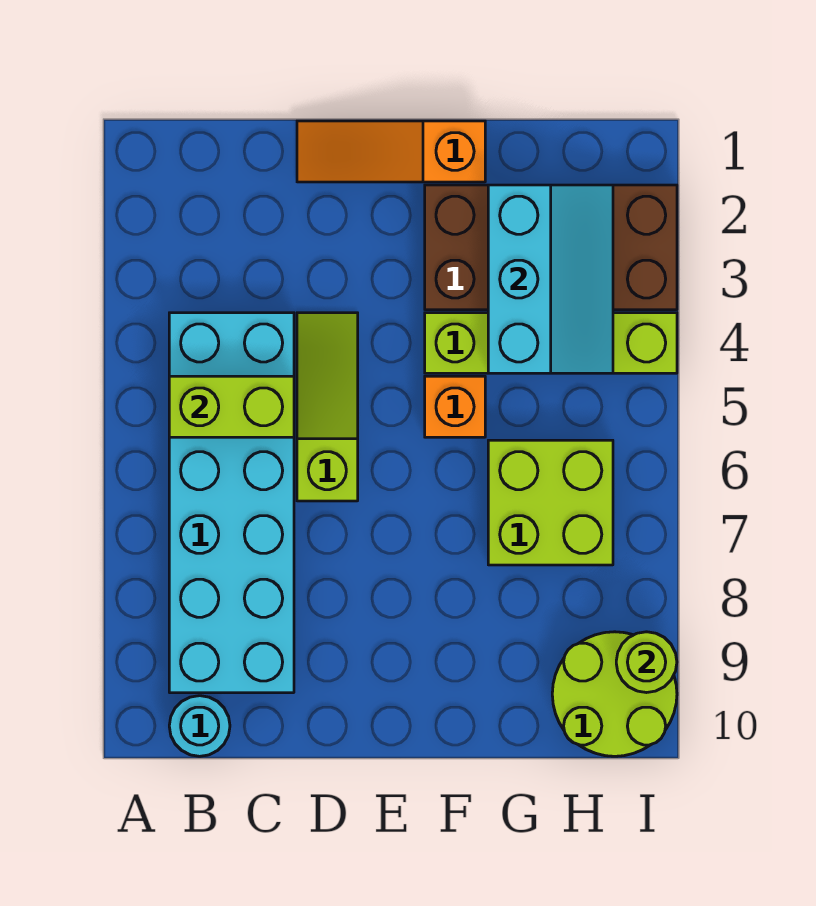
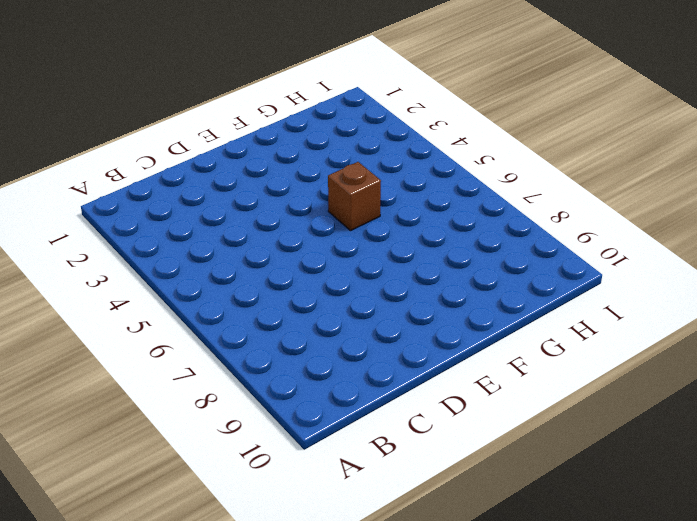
brown brick F5 level 1 -> orange brick F5 level 1
none -> cyan brick B4:C9 level 1
none -> cyan round brick B10 level 1
none -> orange slope D1:F1 level 1 top F

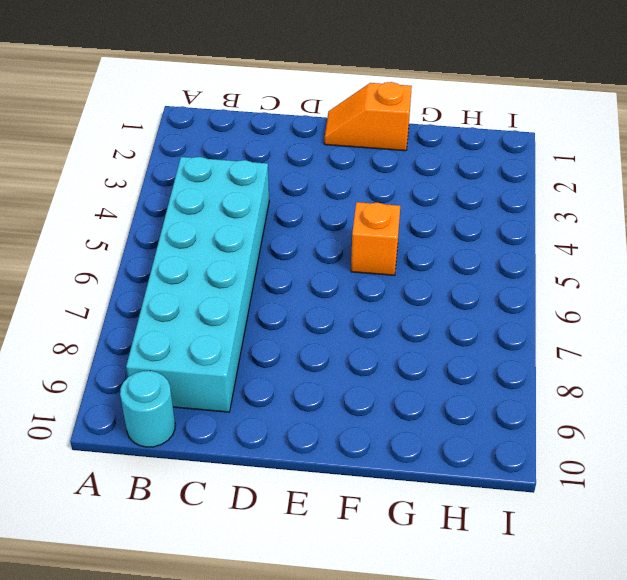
orange slope E1:F1 level 1 top F -> orange slope D1:F1 level 1 top F
none -> lime slope D4:D6 level 1 top 6
none -> brown brick F2:I3 level 1
none -> lime brick F4:I4 level 1

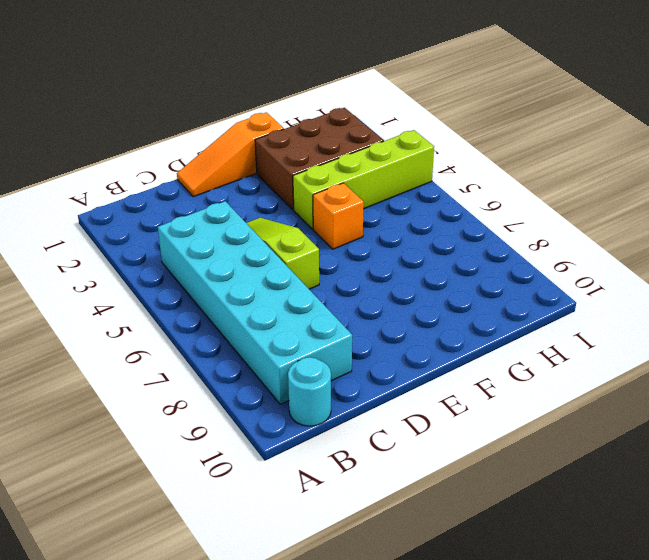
brown brick F2:H3 level 1 -> brown brick F2:I3 level 1
none -> lime brick G6:H7 level 1
none -> lime round brick H9:I10 level 1
none -> lime brick B5:C5 level 2

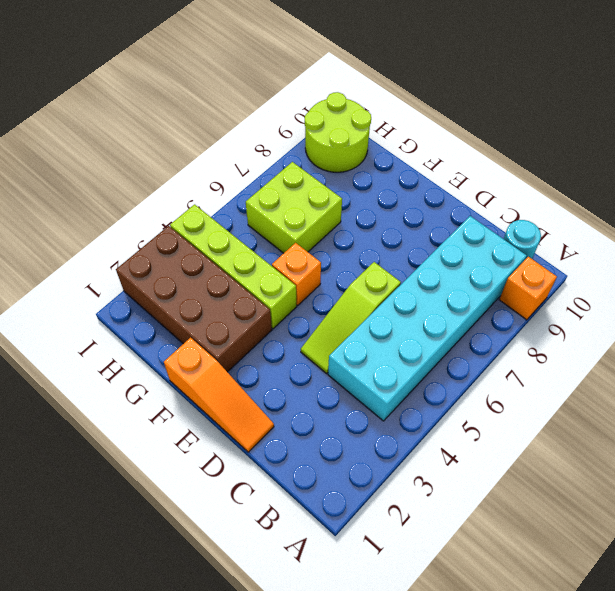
orange brick A9 level 1 -> none
none -> lime brick B5:C5 level 2
none -> cyan slope G2:H4 level 2 top G
none -> lime round brick I9 level 2

